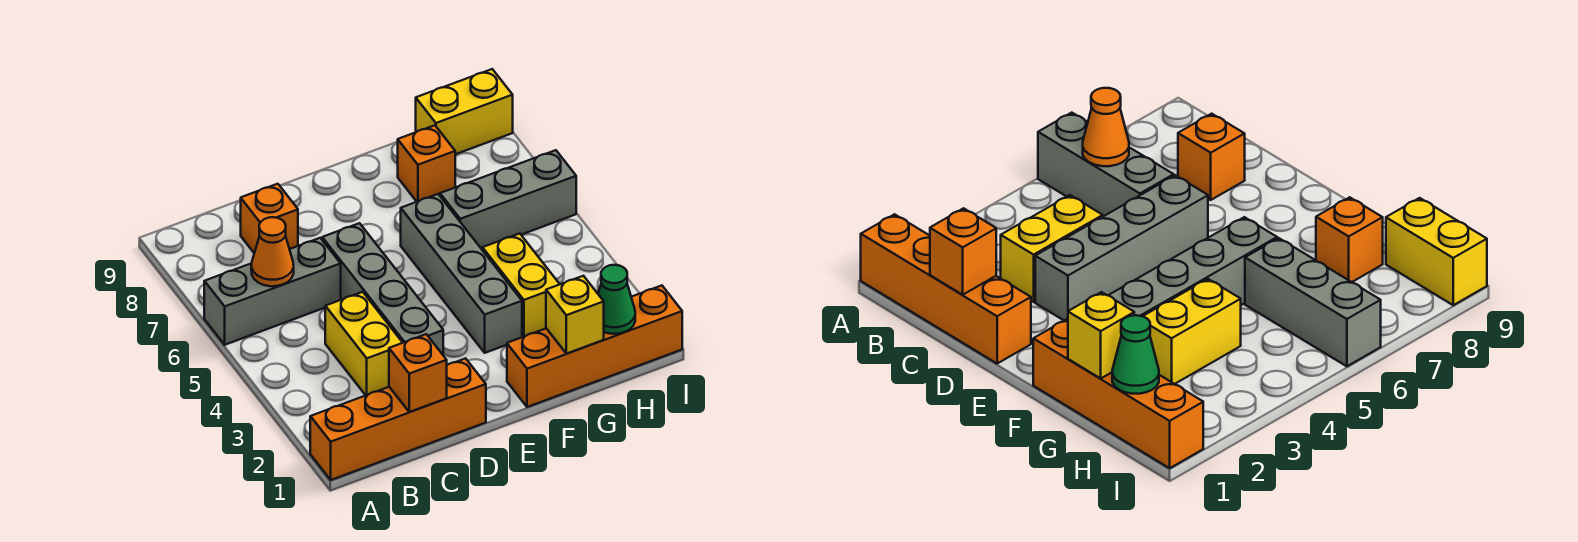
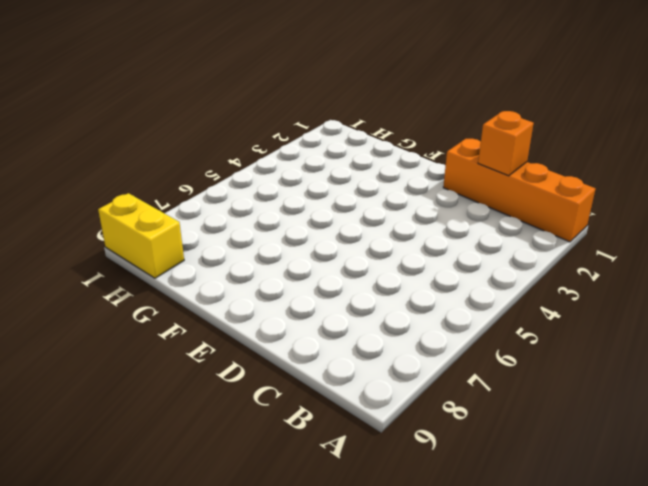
none -> grey brick A6:C6 level 1
none -> yellow brick C3:C4 level 1
none -> orange brick C8 level 1

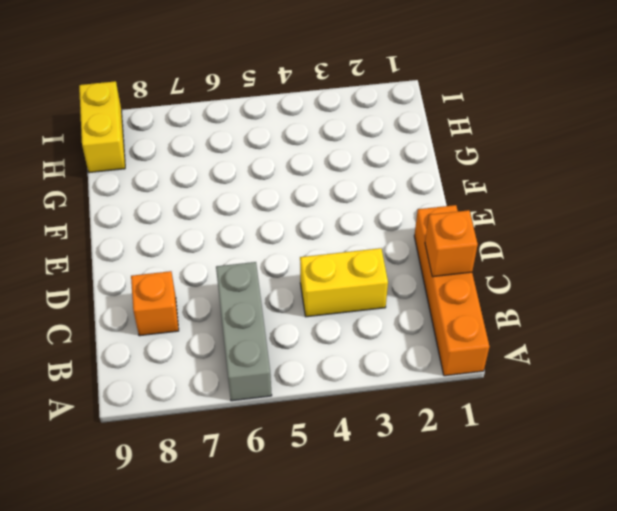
none -> grey brick D3:D6 level 1
none -> orange brick F1:I1 level 1
none -> grey brick F3:F6 level 1

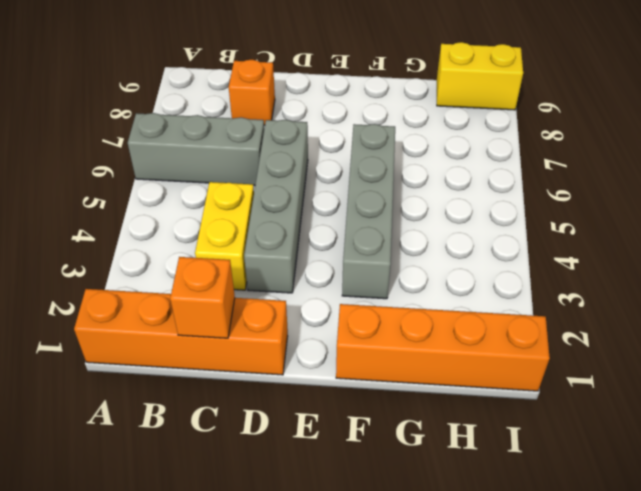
none -> yellow brick G3:G4 level 1
none -> grey brick G6:I6 level 1
none -> orange brick G8 level 1

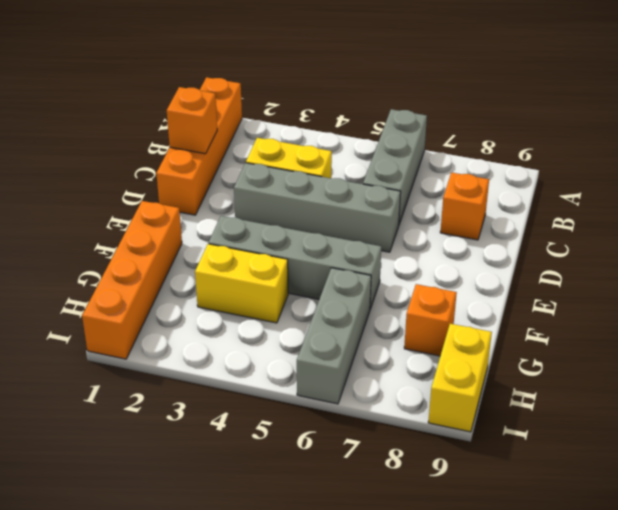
none -> orange cone B6 level 2
none -> yellow brick G1 level 2
none -> green cone H1 level 2

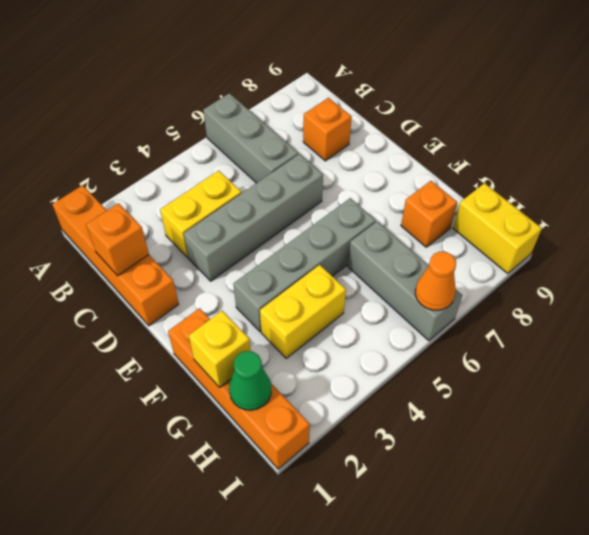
orange cone I6 level 2 -> orange cone B6 level 2

